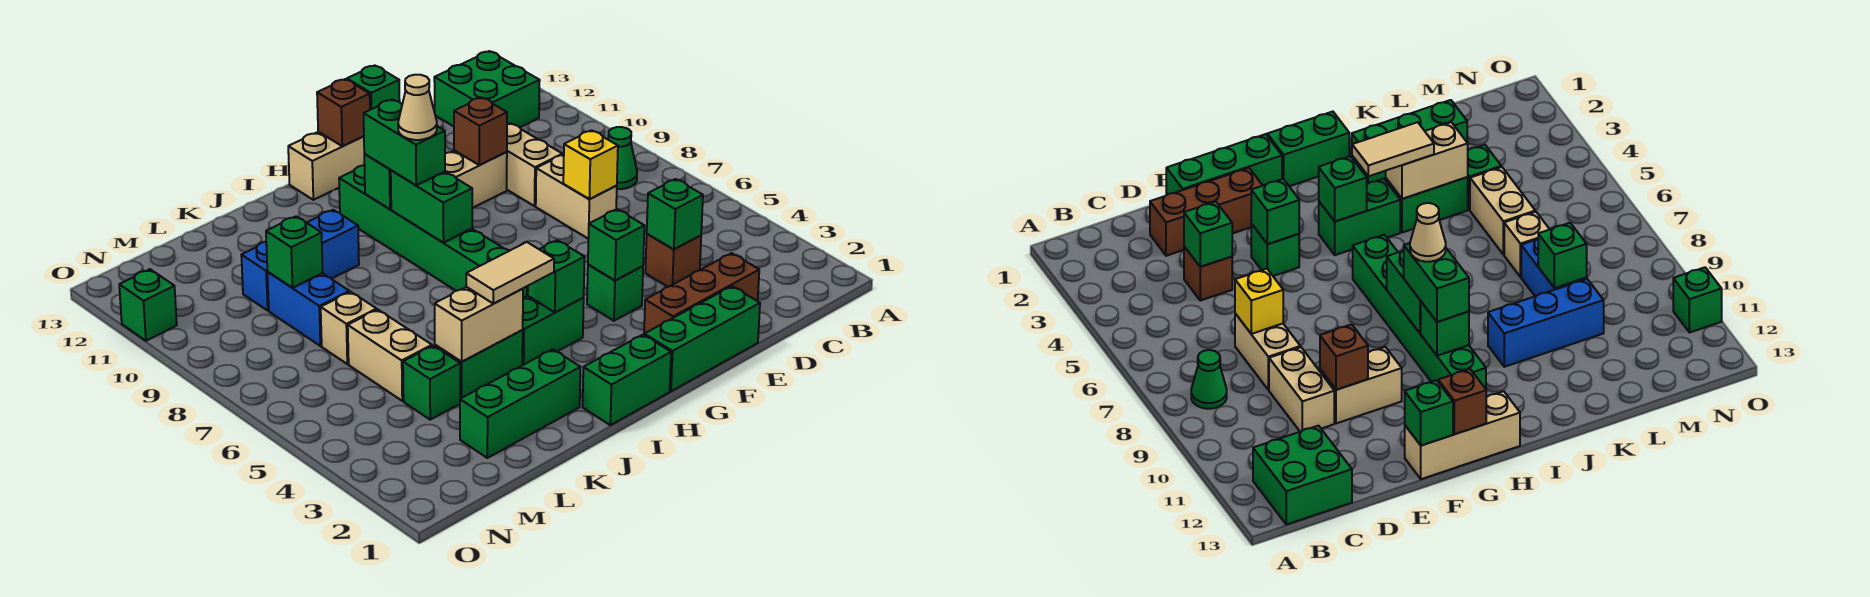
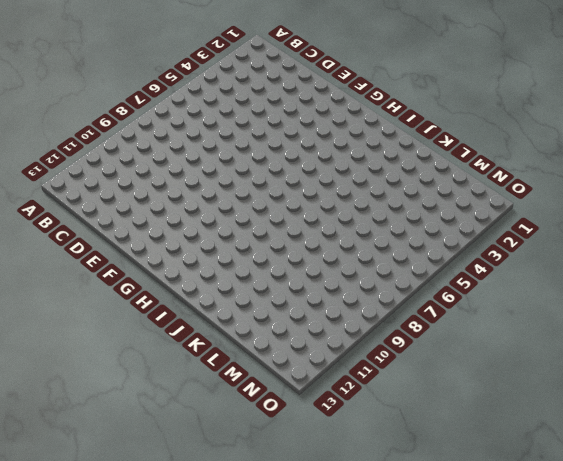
none -> green cone B8 level 1
none -> green brick B12:C13 level 1
none -> brown brick D2:F2 level 1
none -> brown brick D4 level 1

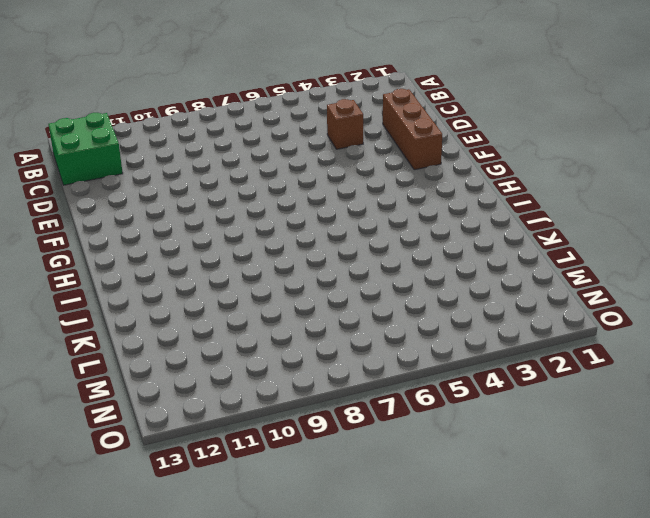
none -> green cone B8 level 1
none -> tan brick D7:D8 level 1
none -> tan brick D9:D10 level 1
none -> green brick E1:G1 level 1

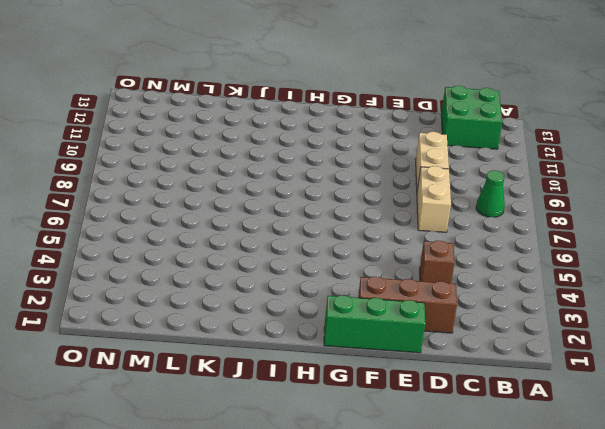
none -> tan brick E10:F10 level 1
none -> green brick F4 level 1
none -> tan brick F13:H13 level 1
none -> green brick H1:I1 level 1

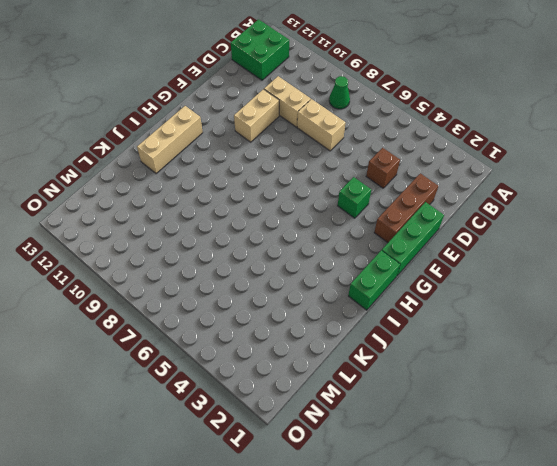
tan brick H12:J12 level 1 -> tan brick F13:H13 level 1
none -> green brick H4:I4 level 1
none -> green brick H6:H11 level 1
none -> green brick J2:L2 level 1
none -> green brick J4:K4 level 1

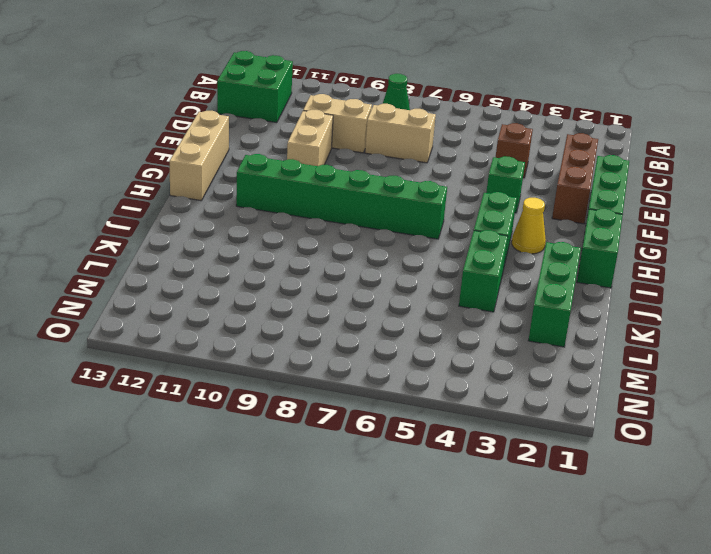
yellow cone H3 level 1 -> none
none -> blue brick J10:L10 level 1
none -> green brick L4 level 1
none -> tan brick L5:L6 level 1
none -> tan brick L7 level 1

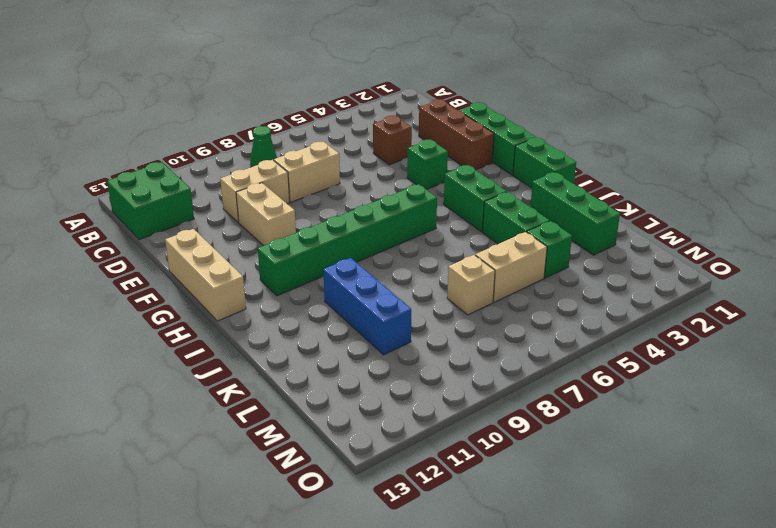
none -> blue brick L8:L9 level 1
none -> green brick O11 level 1
none -> green brick D4 level 2
none -> yellow brick D7 level 2

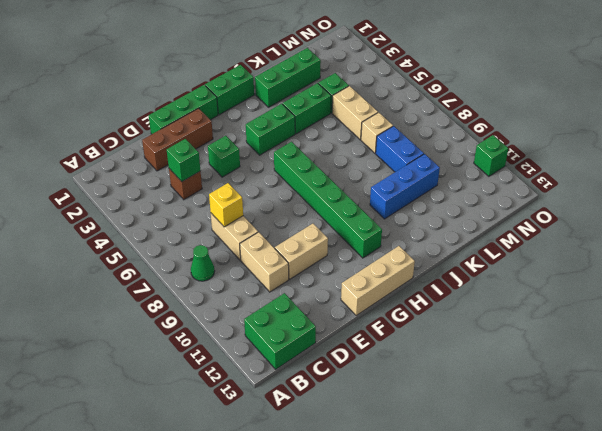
none -> brown brick E10 level 2
none -> green brick F4 level 2
none -> green brick F13 level 2
none -> brown brick G13 level 2

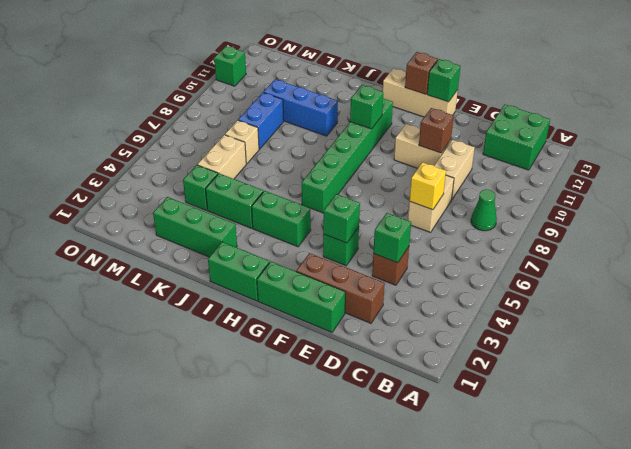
none -> green brick H4 level 2
none -> green brick H8:H9 level 2
none -> tan brick J4:K4 level 2
none -> green brick L9 level 2

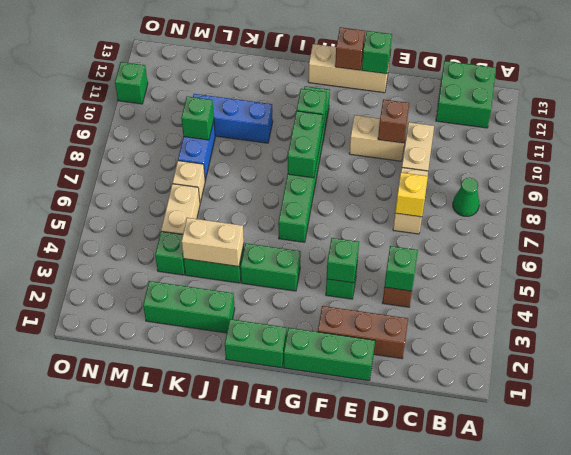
none -> green brick H4 level 2
none -> green brick H9:H10 level 3
none -> tan tile I4:J4 level 3
none -> tan cone H9 level 4

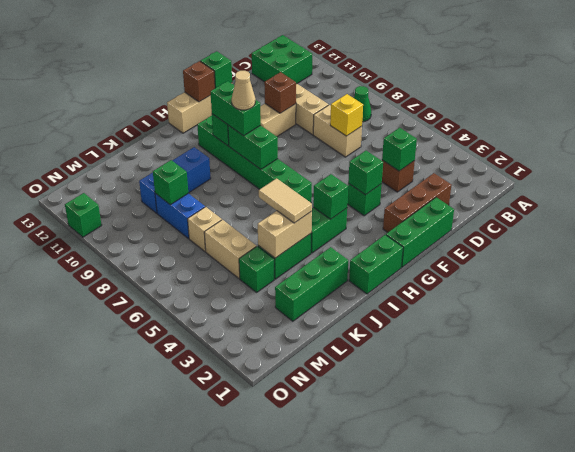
tan tile J4:J5 level 3 -> tan tile I4:J4 level 3

